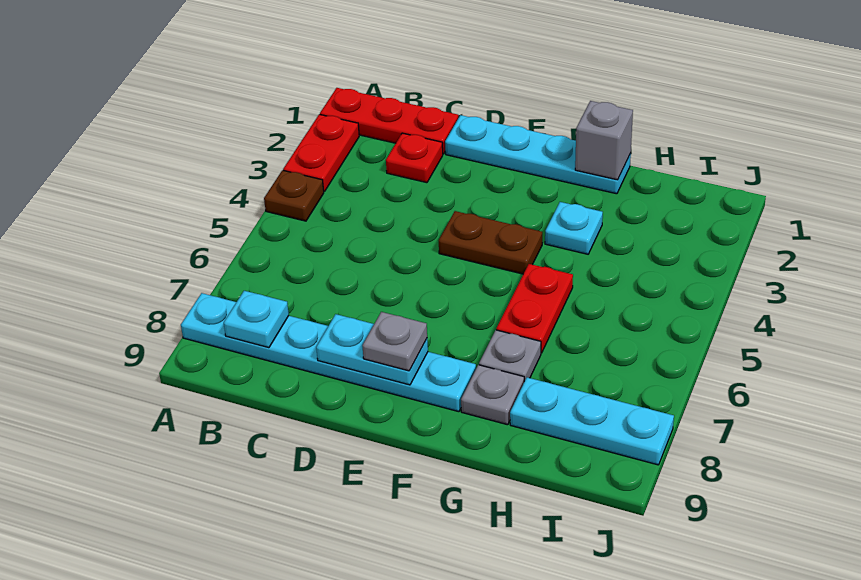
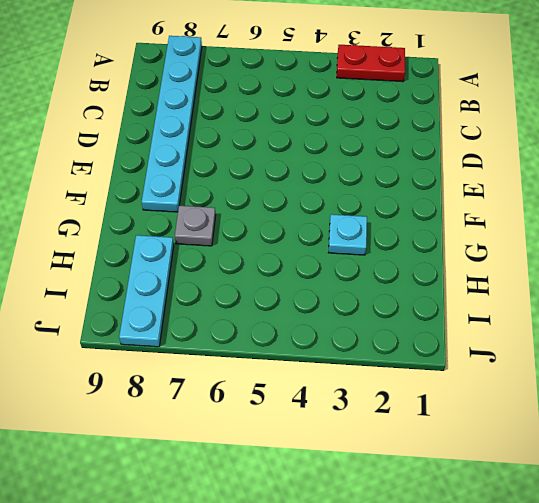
none -> red plate A1:C1 level 1
none -> brown plate A4 level 1
none -> red plate C2 level 1

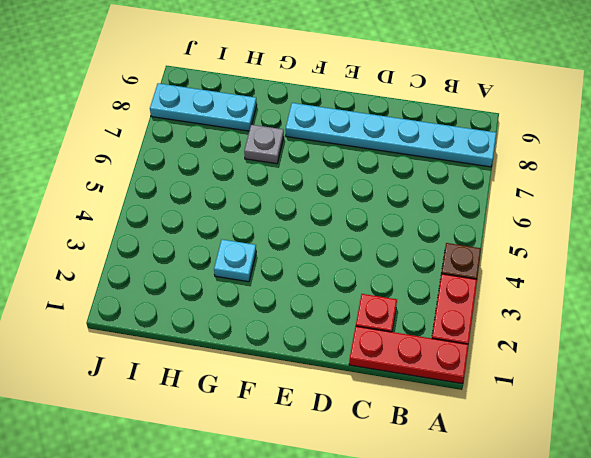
none -> cyan plate D1:G1 level 1
none -> brown plate E4:F4 level 1
none -> red plate G5:G6 level 1

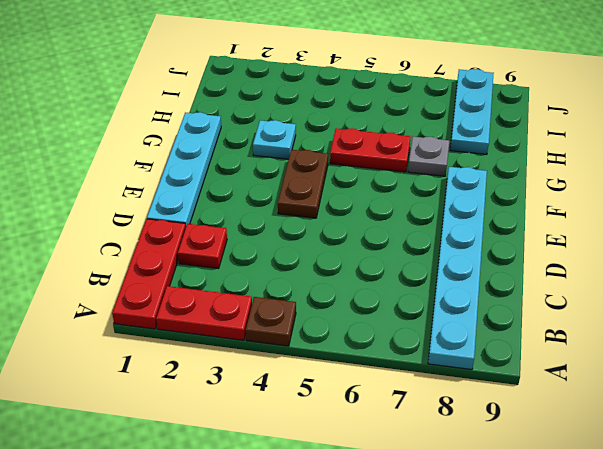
none -> grey plate G8 level 1
none -> cyan plate B8 level 2
none -> cyan plate D8:E8 level 2

